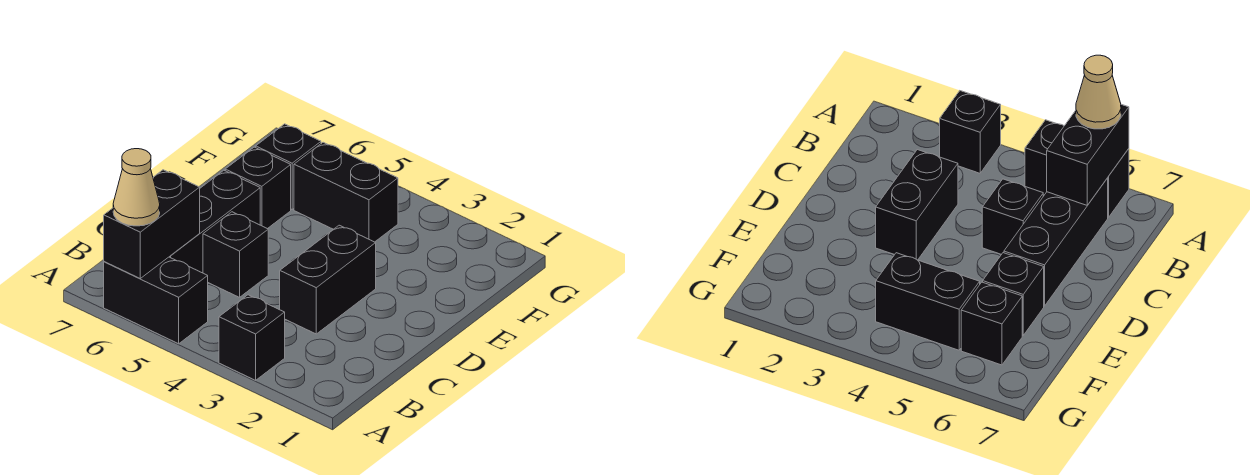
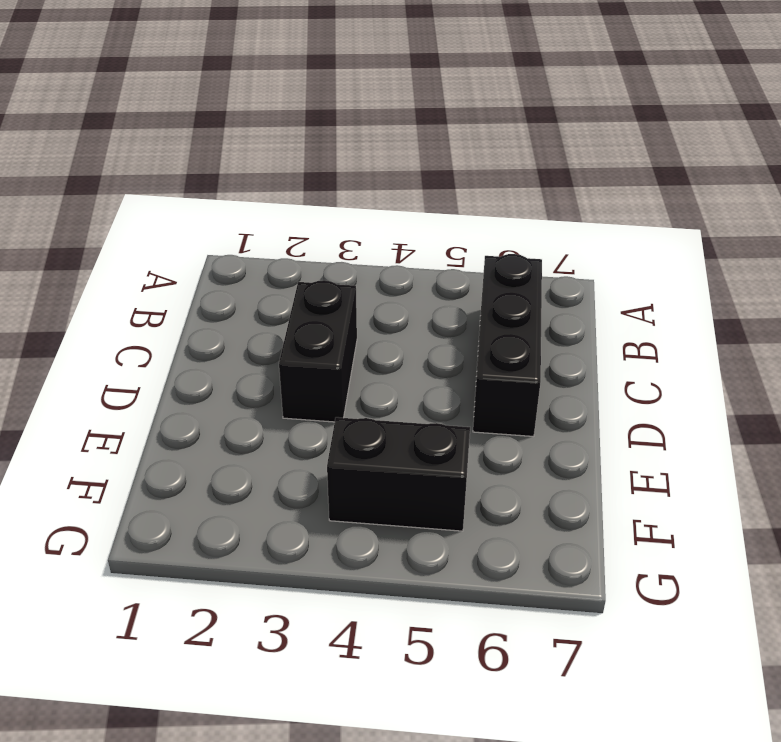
none -> black brick A3 level 1
none -> black brick A5:A6 level 1

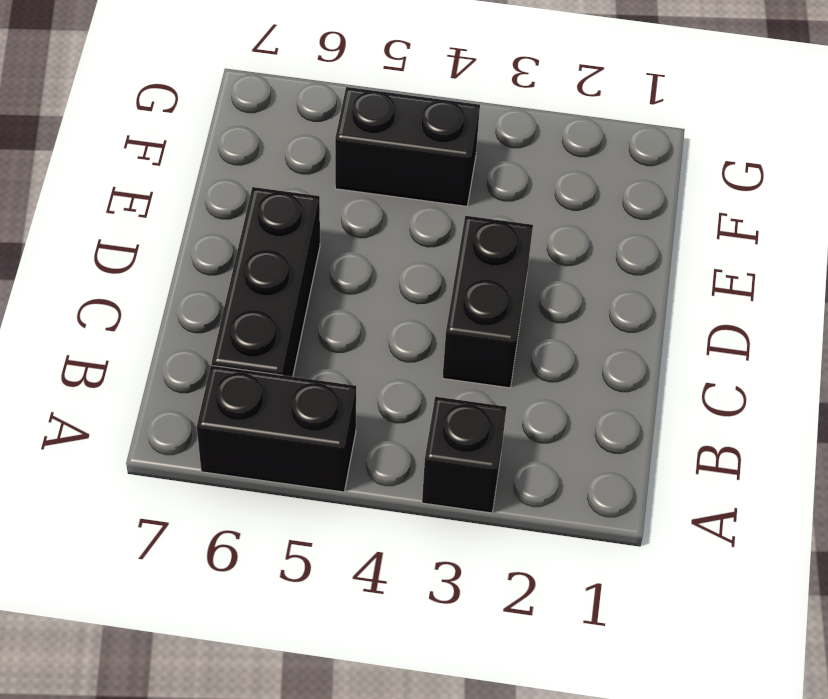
none -> black brick C5 level 1
none -> black brick E6 level 1

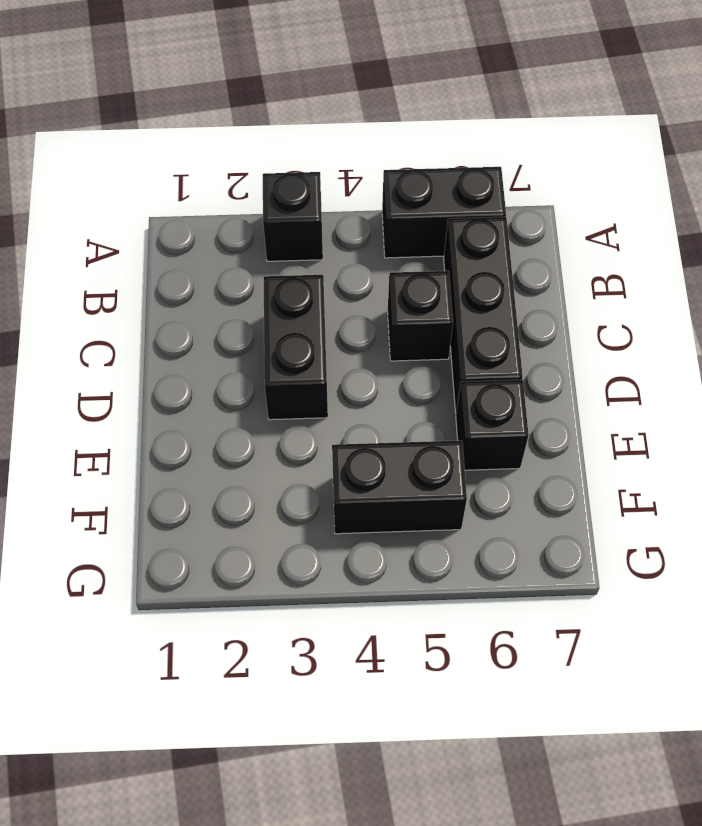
none -> black brick F6 level 1
none -> black brick A6:B6 level 2

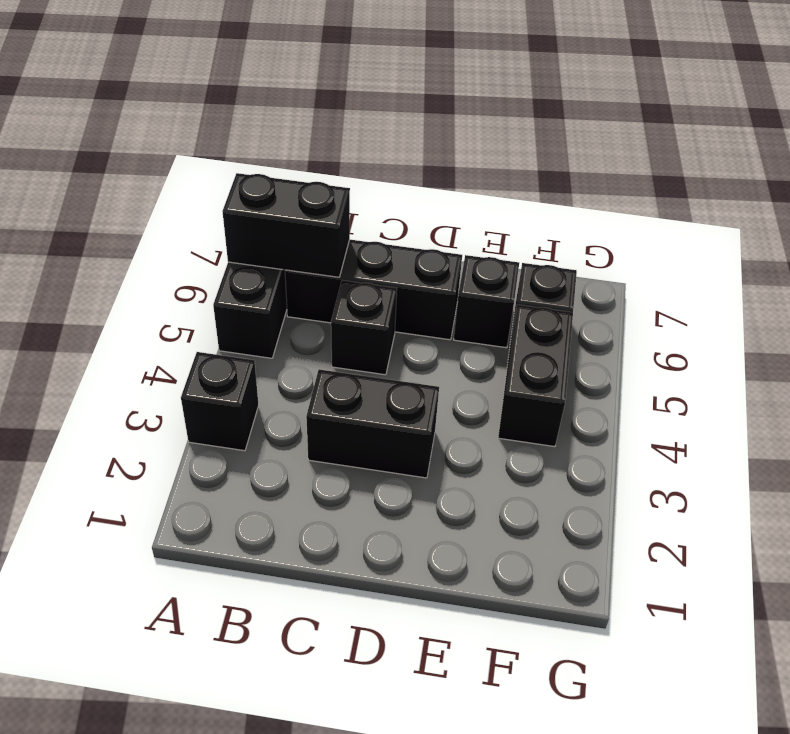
none -> tan cone A6 level 3

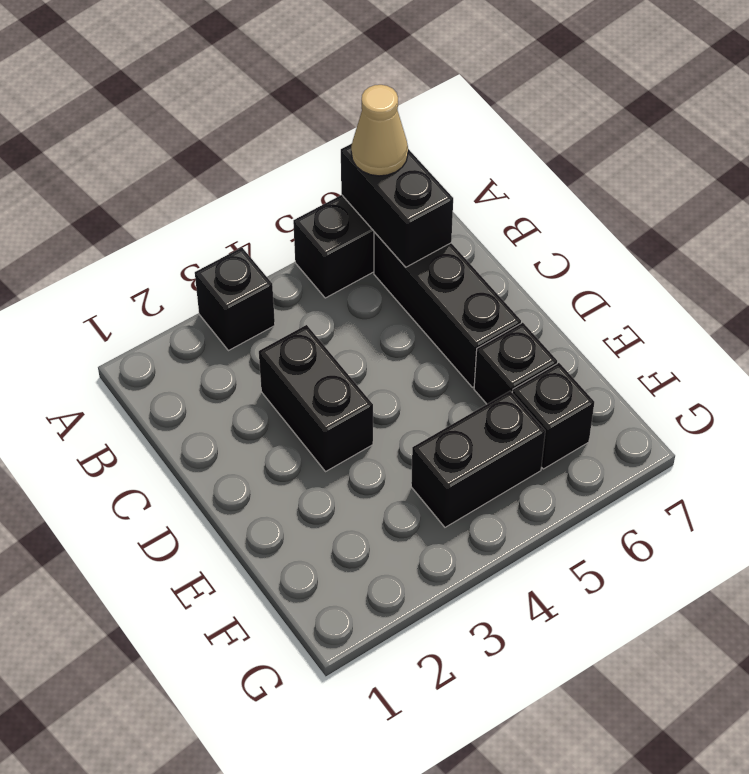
none -> black brick C5 level 1

